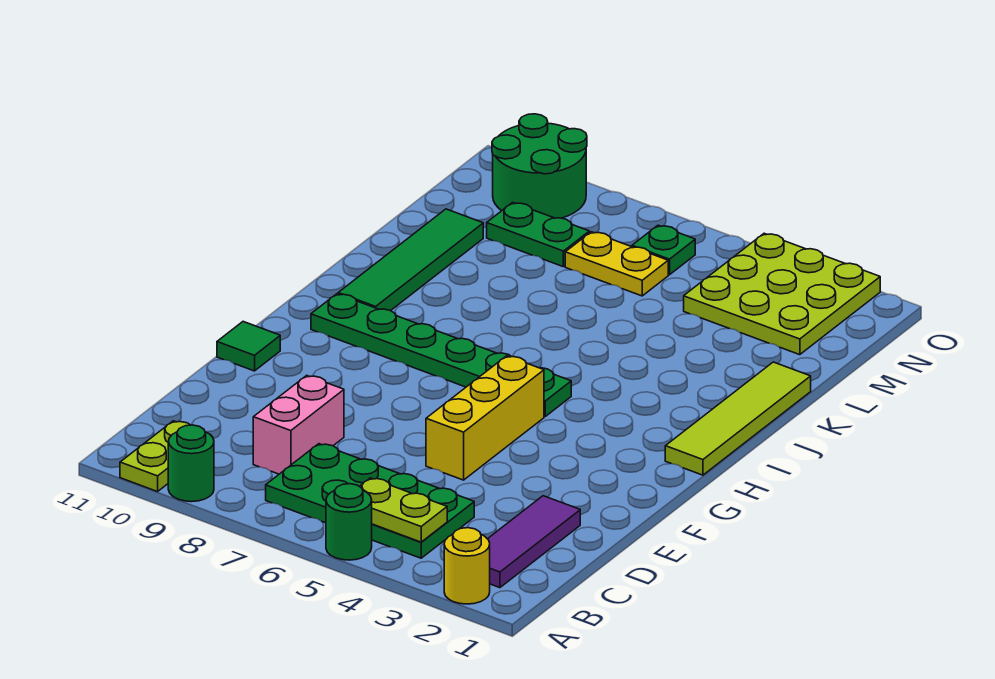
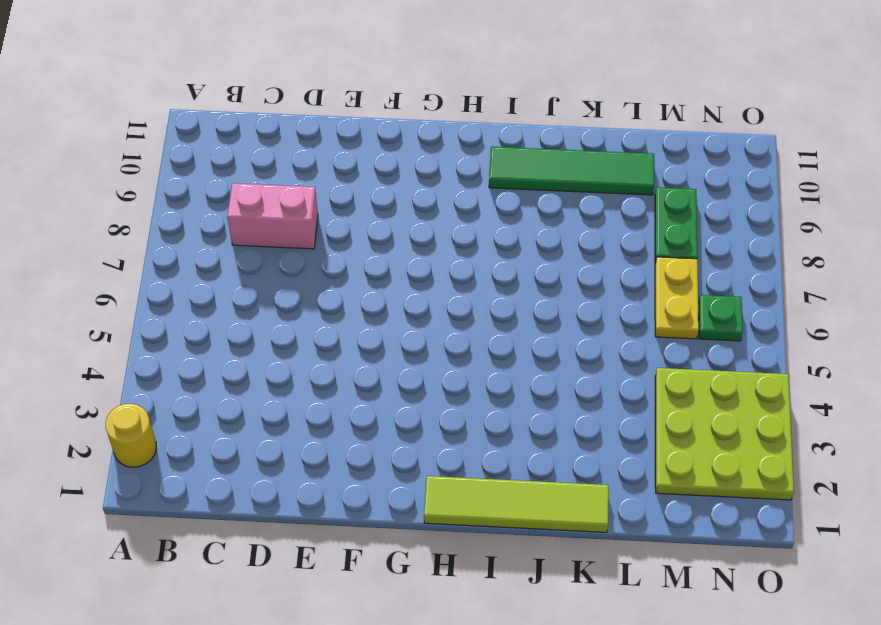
none -> green round brick A5 level 1
none -> green round brick A9 level 1
none -> lime plate A10:B10 level 1

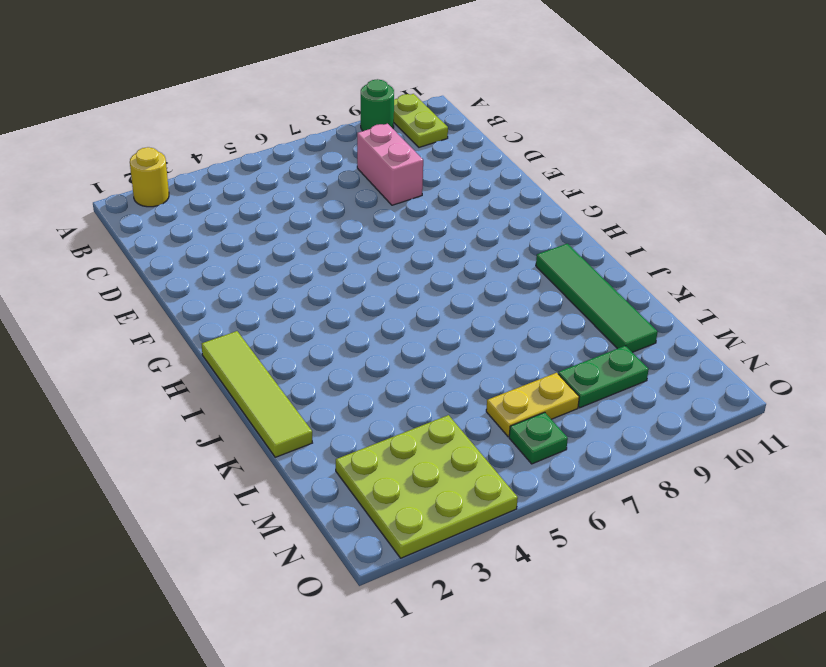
none -> green round brick A5 level 1
none -> purple tile B2:D2 level 1
none -> green plate B4:C7 level 1

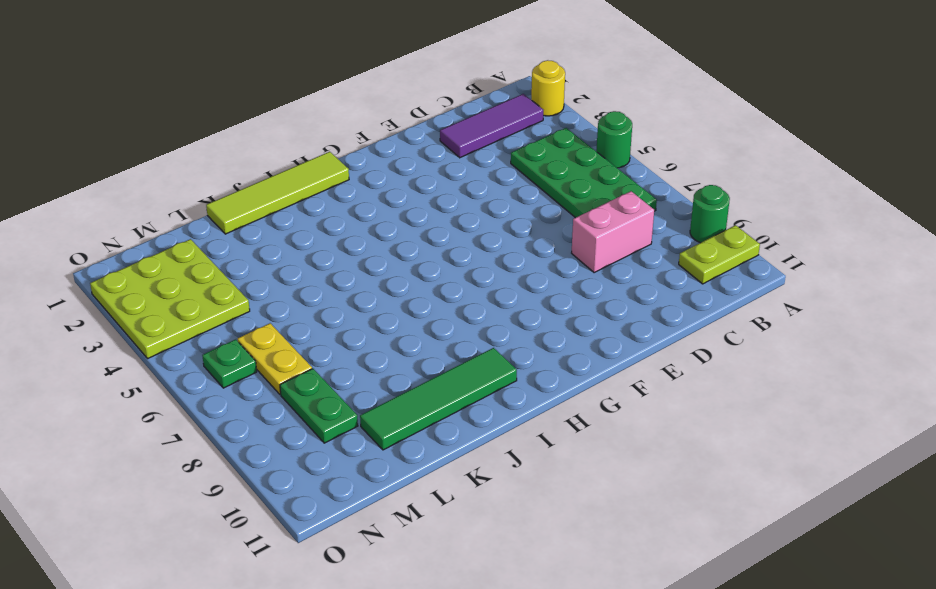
none -> yellow brick E5:G5 level 1
none -> green tile F11 level 1
none -> green plate H5:H10 level 1

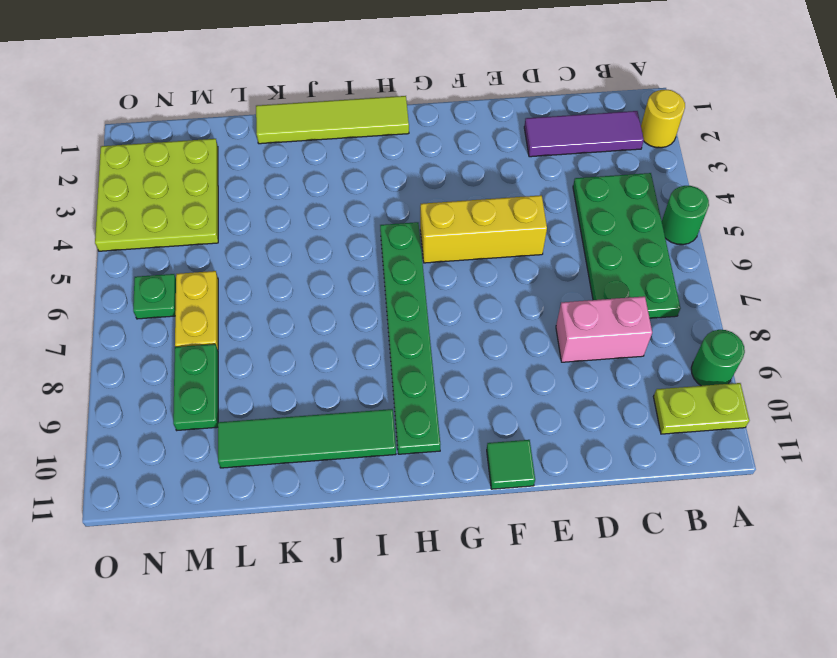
none -> green round brick N9:O10 level 1
none -> lime plate B4:B5 level 2

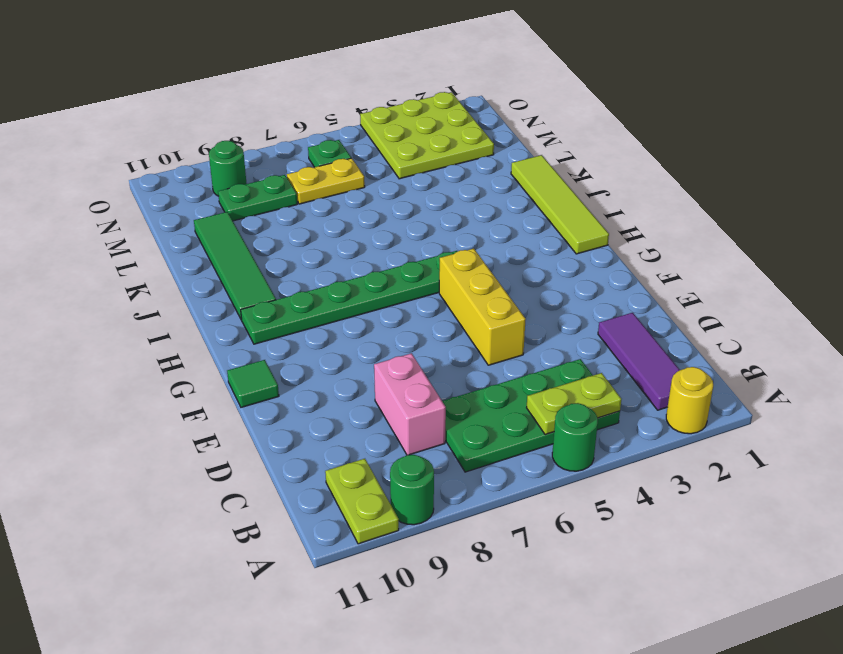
green round brick N9 level 1 -> green round brick N9:O10 level 1

